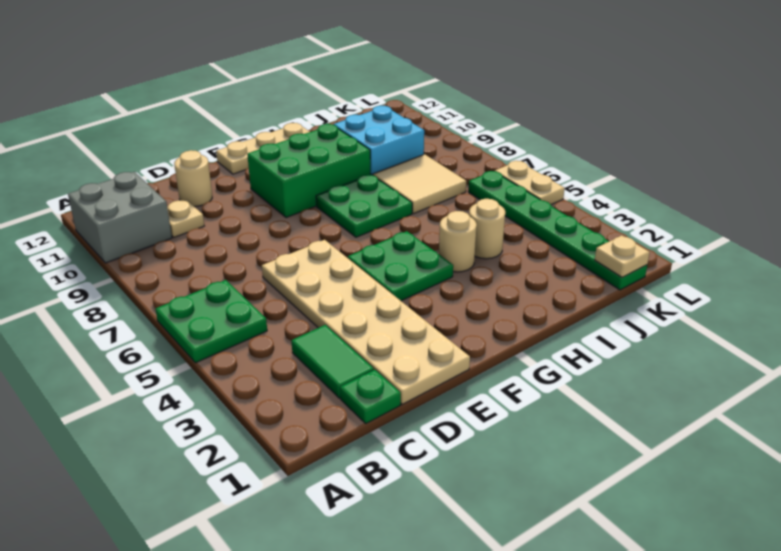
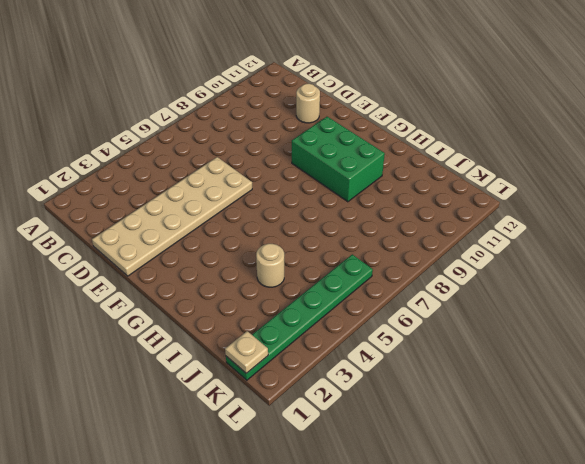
none -> green plate A5:B6 level 1
none -> grey brick A10:B11 level 1
none -> green plate C1 level 1

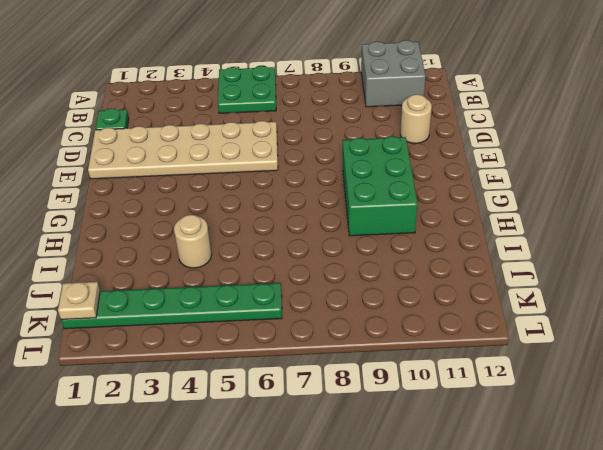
none -> green tile C2:C3 level 1
none -> tan plate C10 level 1
none -> green plate F4:G5 level 1

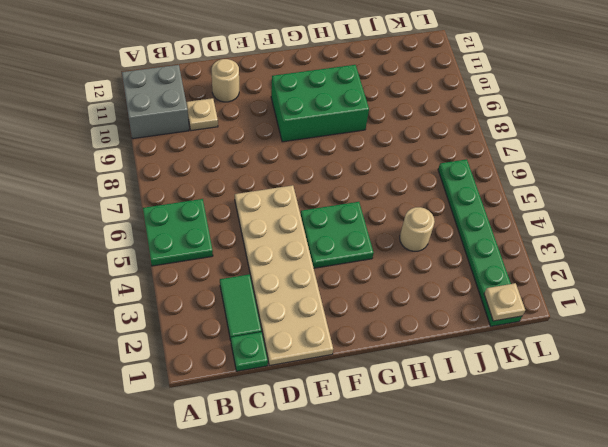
none -> tan plate F12:H12 level 1
none -> green plate G7:H8 level 1
none -> tan round brick H4 level 1

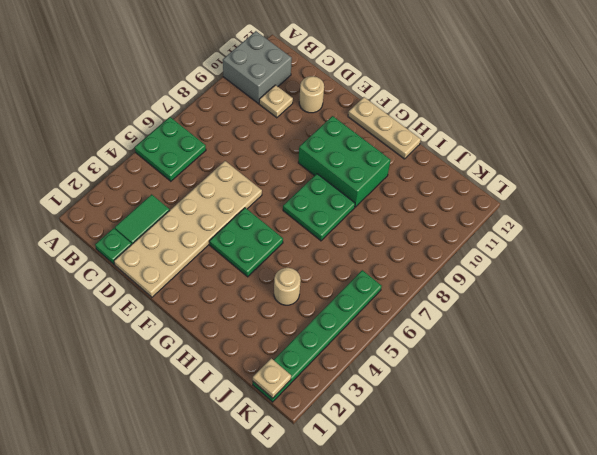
none -> tan round brick H4 level 1
none -> tan tile I7:J8 level 1
none -> cyan brick I9:J10 level 1

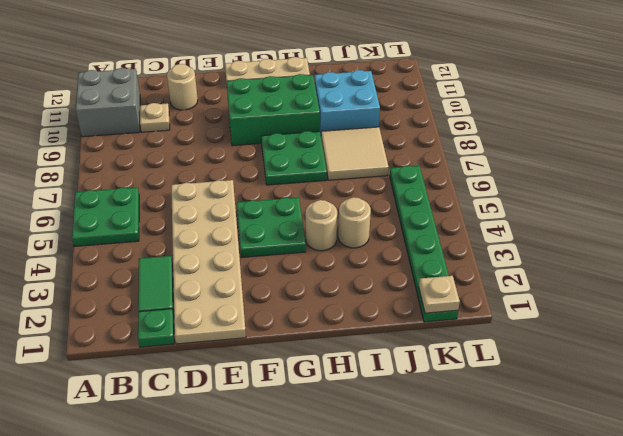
none -> tan plate L5:L6 level 1

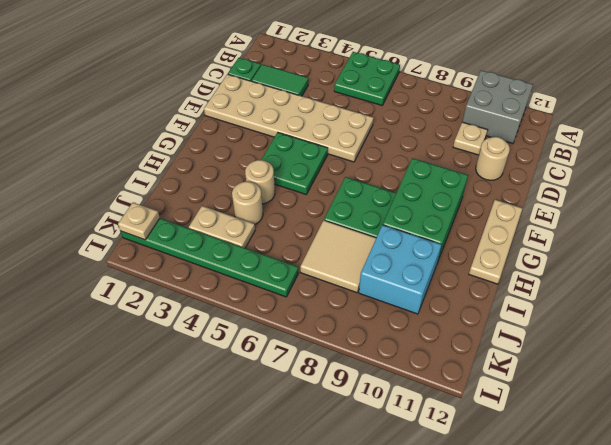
tan plate J3:J4 level 1 -> tan plate L5:L6 level 1

